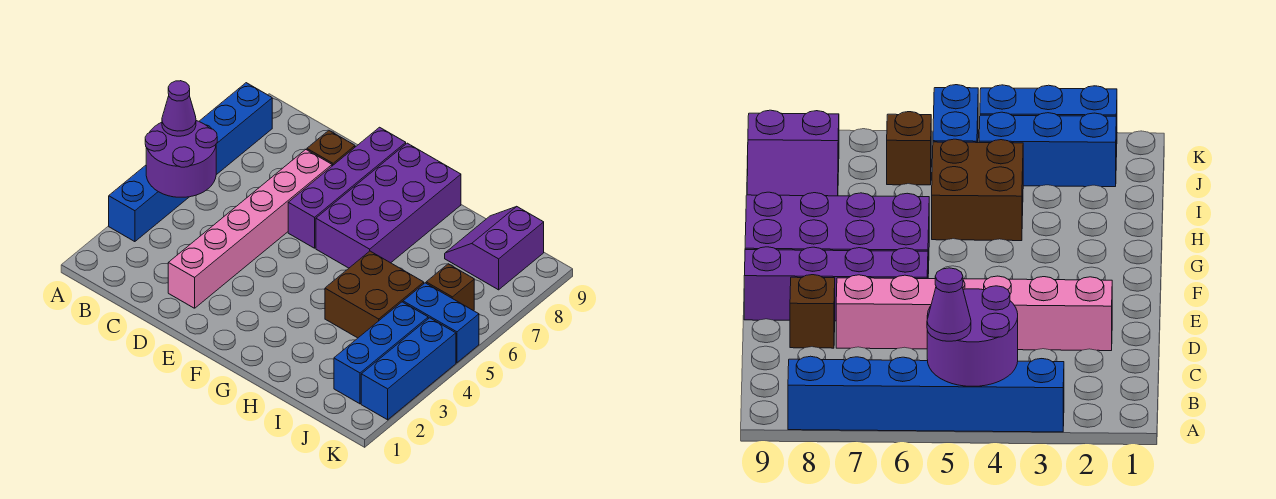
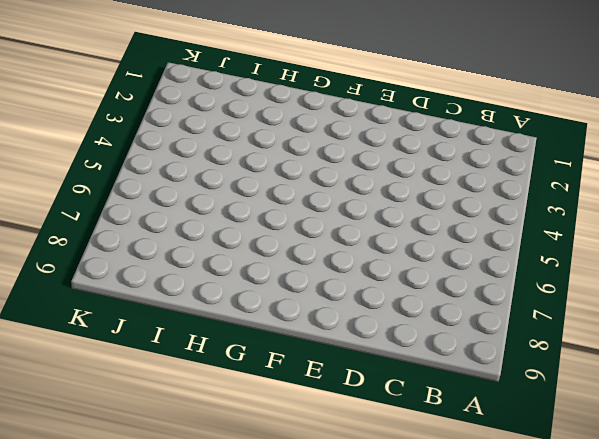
none -> blue brick A3:A8 level 1
none -> pink brick D2:D7 level 1
none -> brown brick D8 level 1

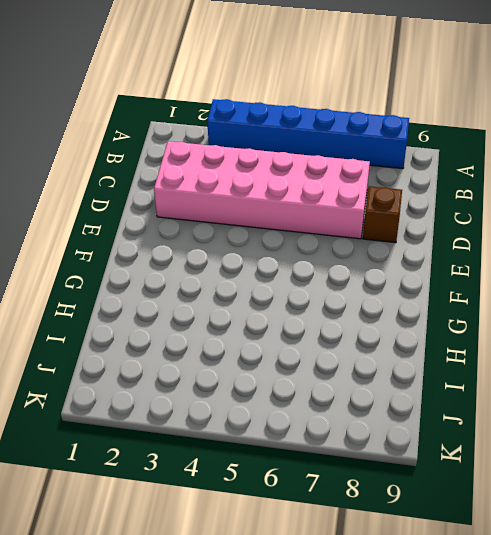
pink brick C2:D7 level 1 -> pink brick D2:D7 level 1
none -> purple brick E6:E9 level 1
none -> purple brick F6:G9 level 1
none -> brown brick H4:I5 level 1

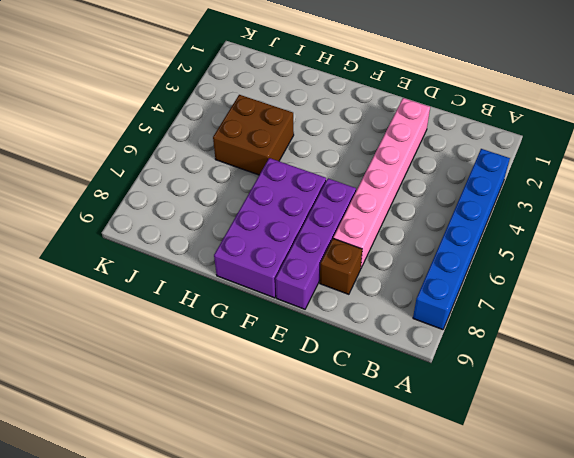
none -> purple slope I8:J9 level 1 top J
none -> blue brick J2:J4 level 1
none -> blue brick J5:K5 level 1

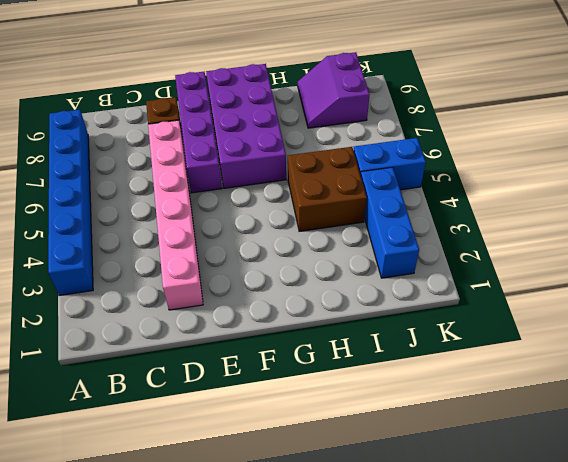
none -> brown brick J6 level 1
none -> blue brick K2:K4 level 1
none -> purple round brick A4:B5 level 2

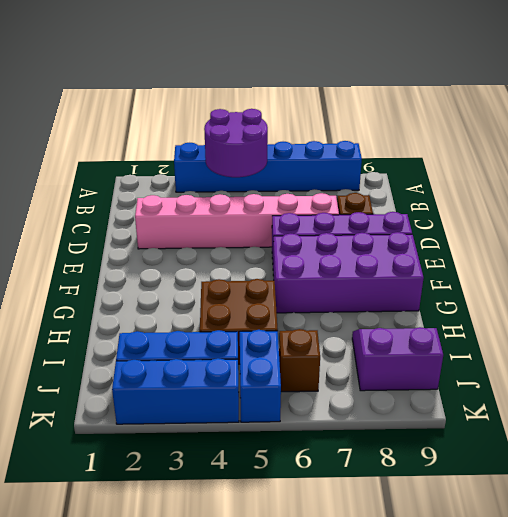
none -> purple cone A5 level 3

